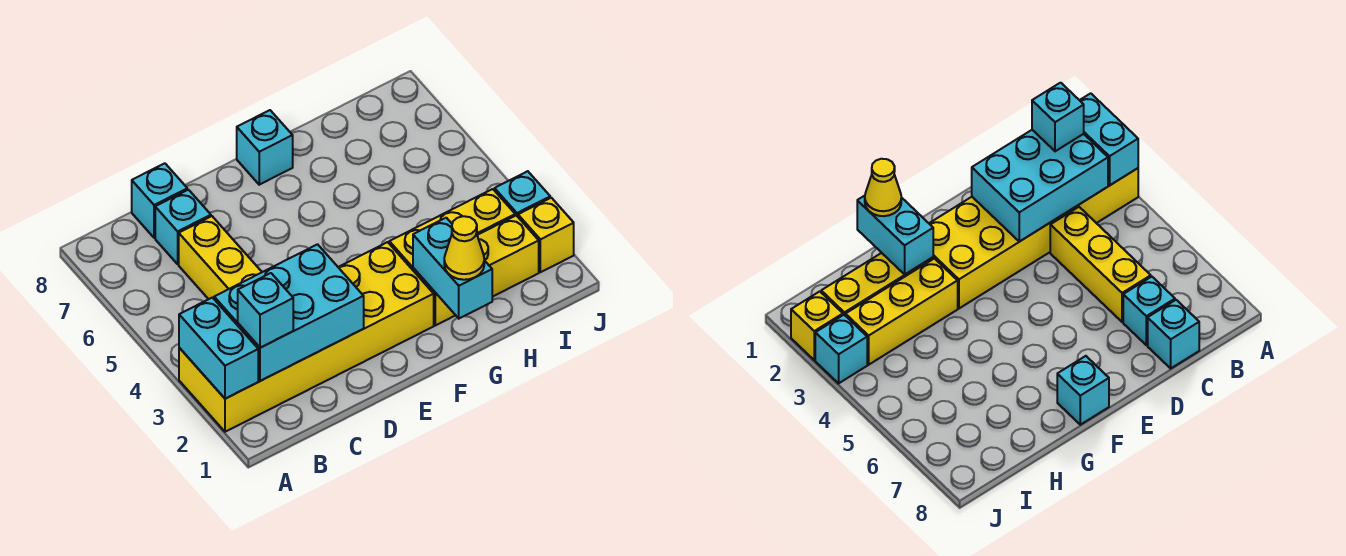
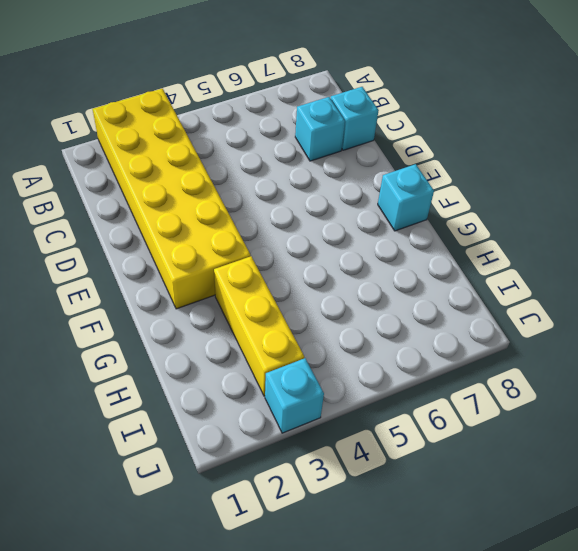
none -> yellow brick C4:C6 level 1
none -> yellow brick G2:I2 level 1
none -> yellow brick J2 level 1

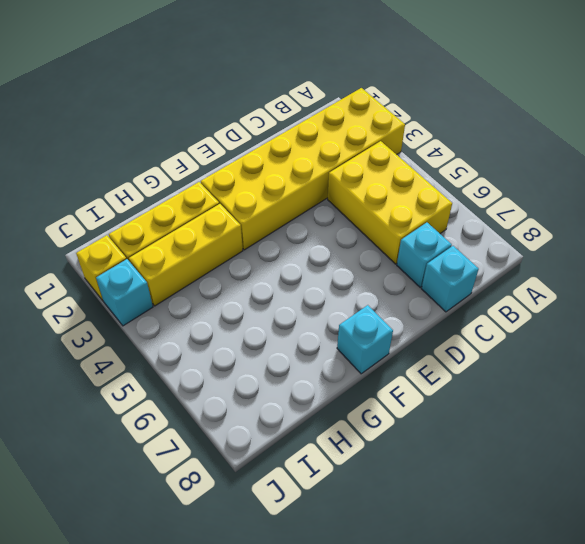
yellow brick B4:C6 level 1 -> yellow brick C4:C6 level 1
none -> cyan brick A2:A3 level 2
none -> cyan brick B2:D3 level 2
none -> cyan brick G1:G2 level 2

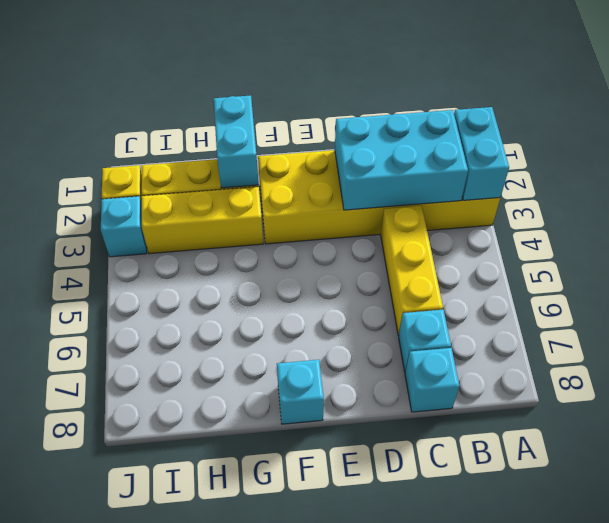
none -> cyan brick B2 level 3
none -> yellow cone G1 level 3

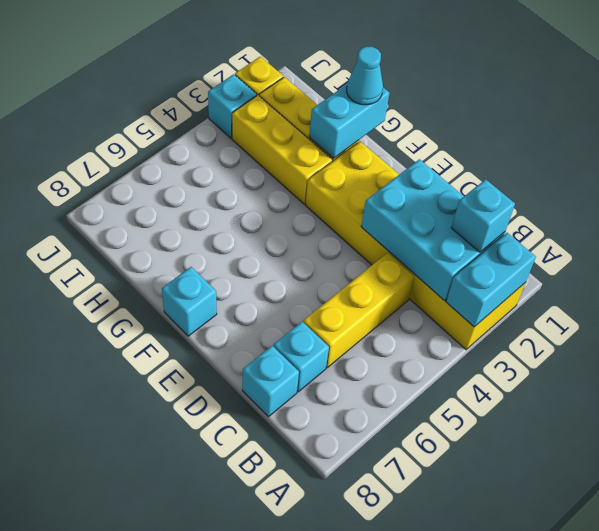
cyan cone G1 level 3 -> yellow cone G1 level 3

